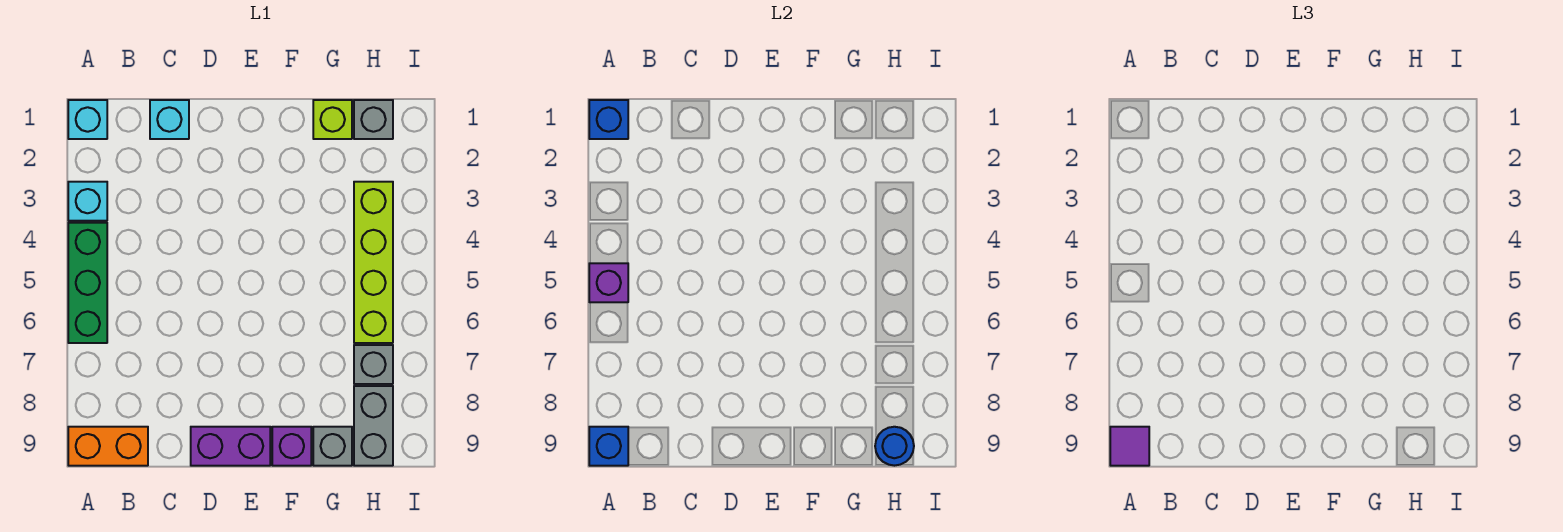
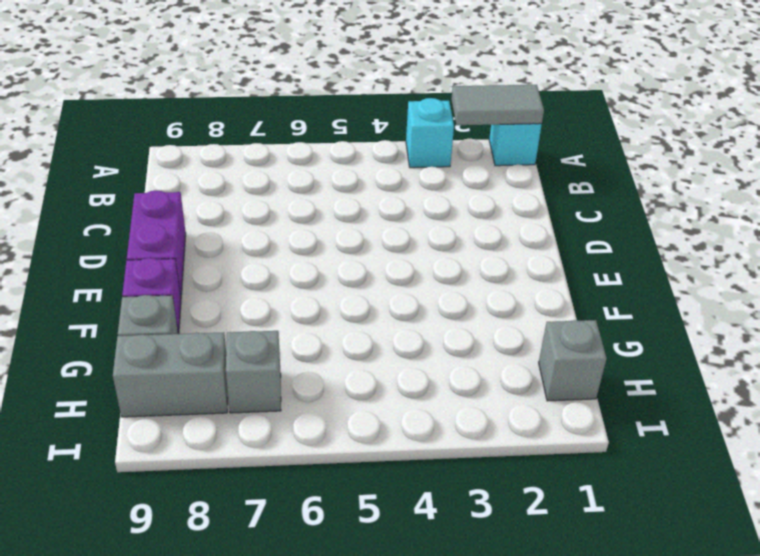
grey tile A1:A2 level 2 -> blue brick A1 level 2
none -> green brick A4:A6 level 1
none -> orange brick A9:B9 level 1
none -> cyan brick C1 level 1

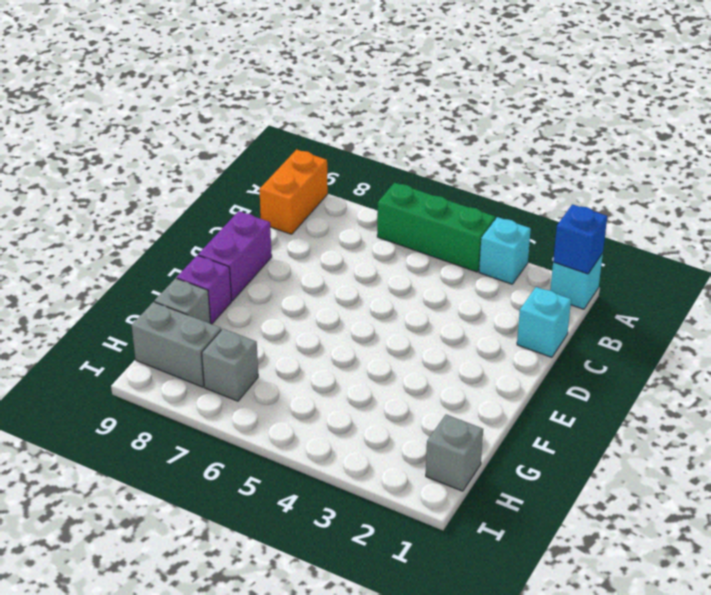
none -> lime brick G1 level 1
none -> lime brick H3:H6 level 1
none -> purple brick A5 level 2

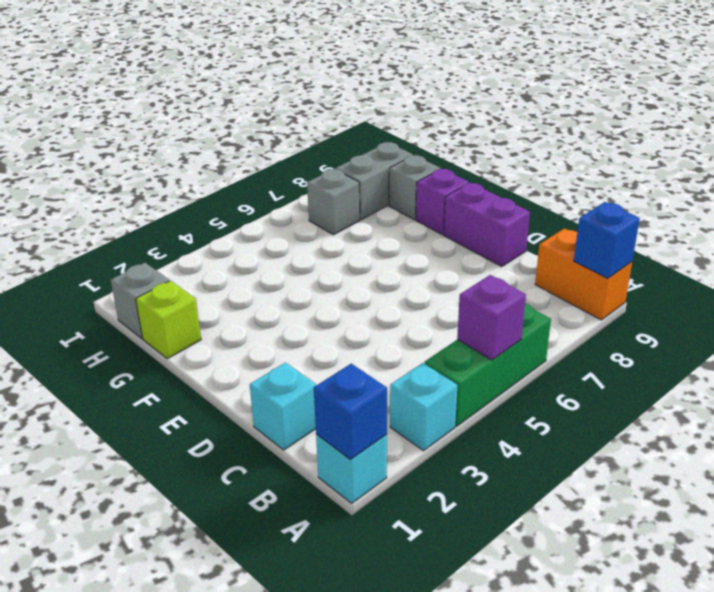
none -> lime brick H3:H6 level 1
none -> blue round brick H9 level 2
none -> purple tile A9 level 3

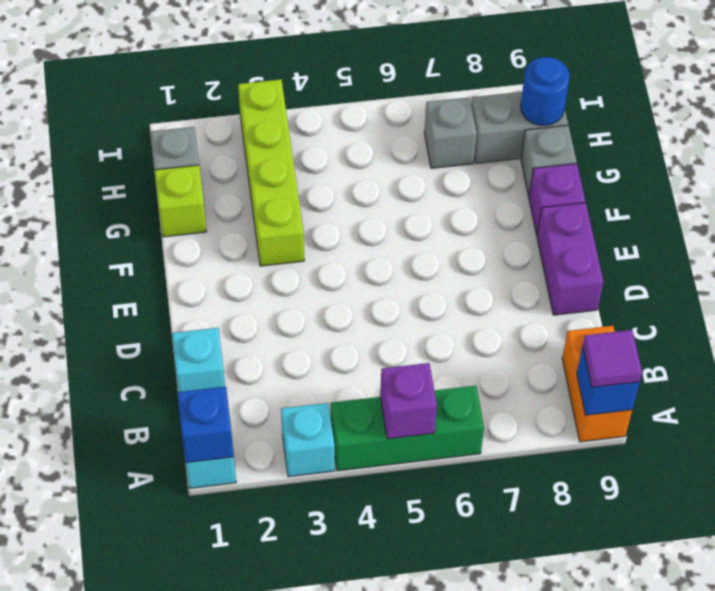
lime brick F3:I3 level 1 -> lime brick H3:H6 level 1

